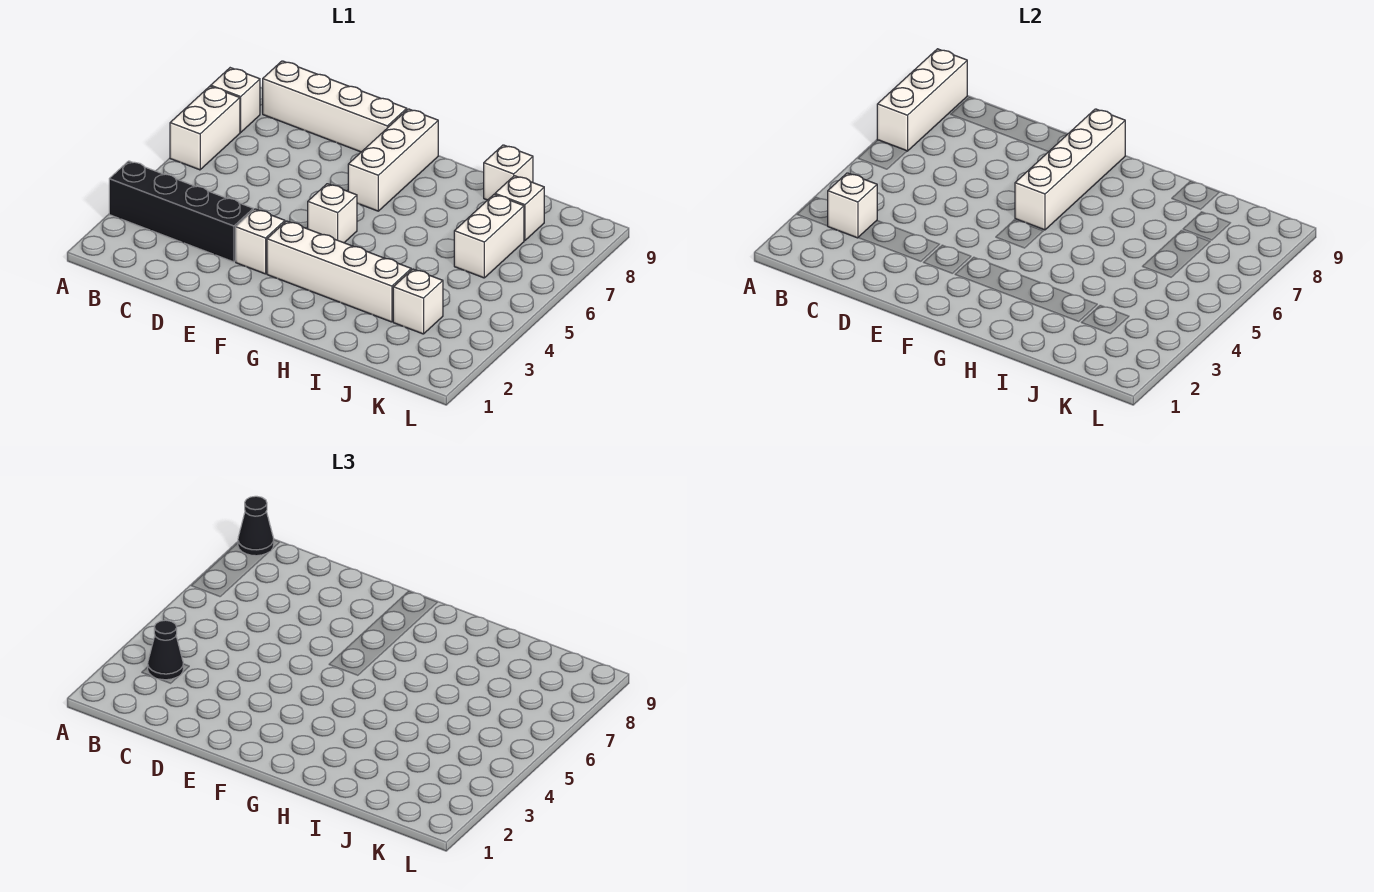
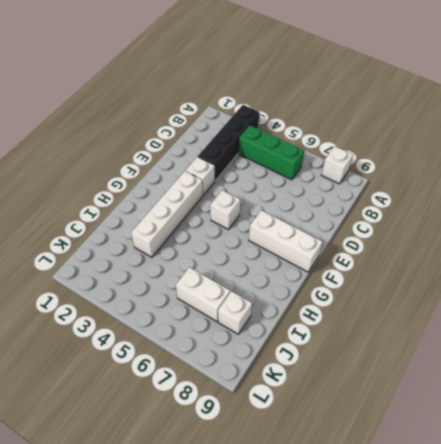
green brick B4:B6 level 1 -> none
none -> white brick A6:A7 level 1
none -> white brick B9:E9 level 1
none -> white brick I9 level 1

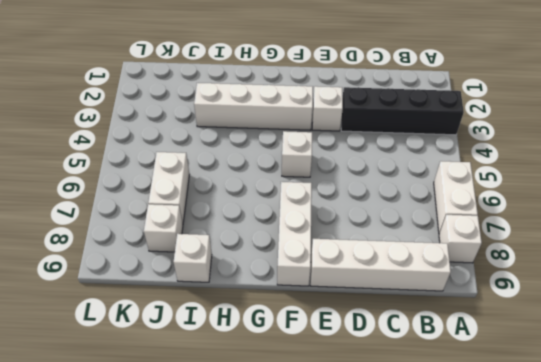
none -> white brick J3 level 1
none -> white brick A7:A9 level 2
none -> white brick B3 level 2

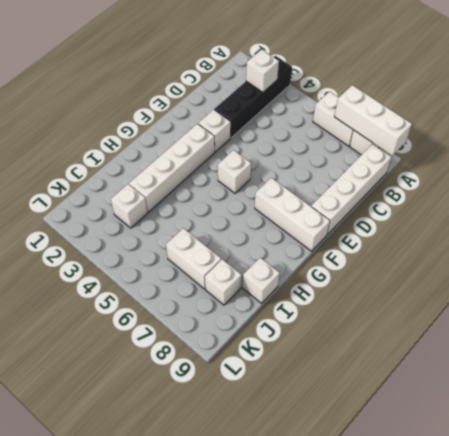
none -> white brick F6:F9 level 2
none -> black cone A9 level 3
none -> black cone B3 level 3

